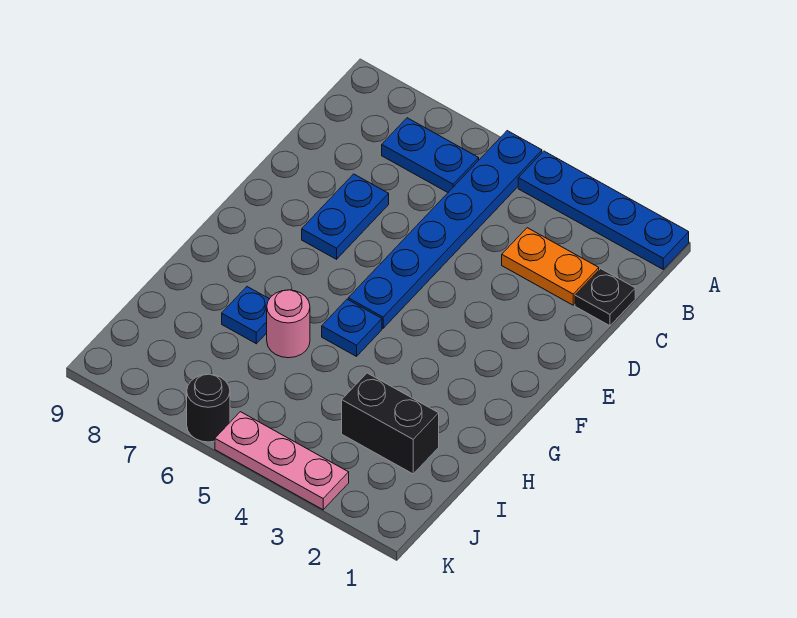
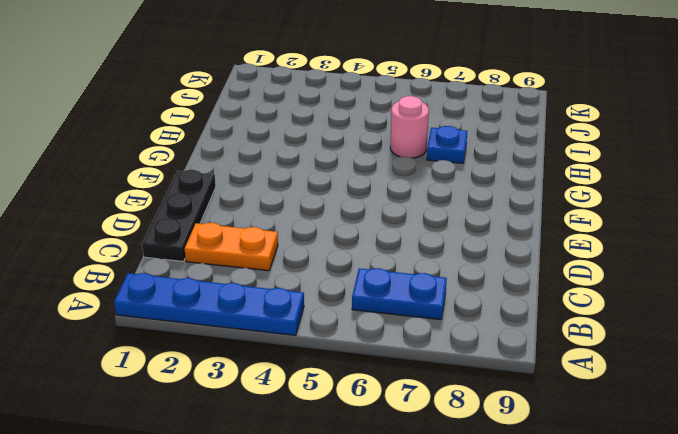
black plate C1:E1 level 1 -> black plate C1 level 1
none -> blue plate A5:F5 level 1
none -> blue plate D7:E7 level 1
none -> blue plate G5 level 1

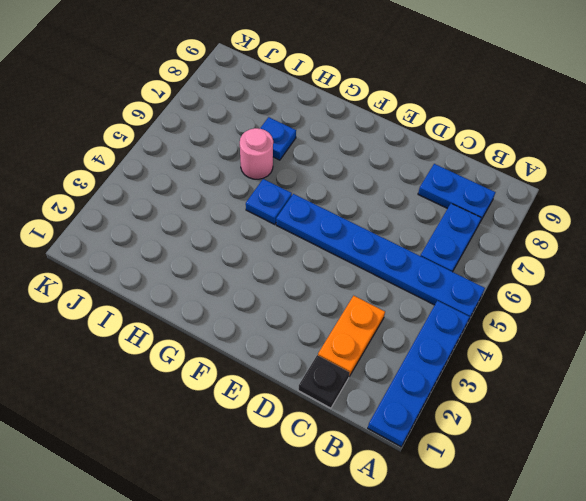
blue plate B8:C8 level 1 -> blue plate D7:E7 level 1
none -> black brick I2:I3 level 1
none -> pink plate K3:K5 level 1
none -> black round brick K6 level 1

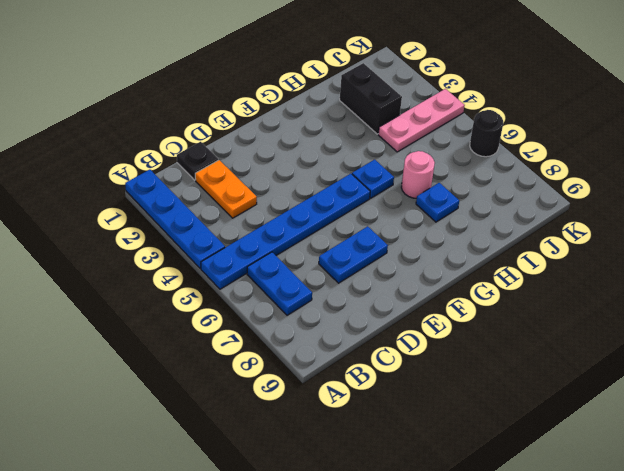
pink plate I4:K4 level 1 -> pink plate K3:K5 level 1

